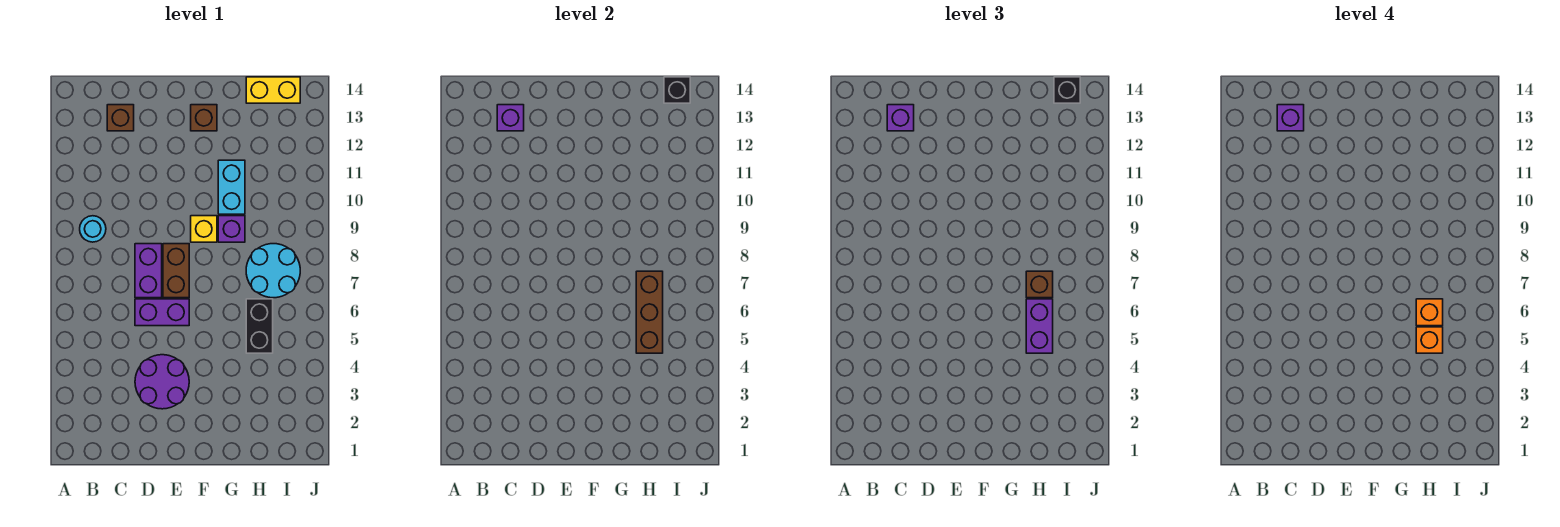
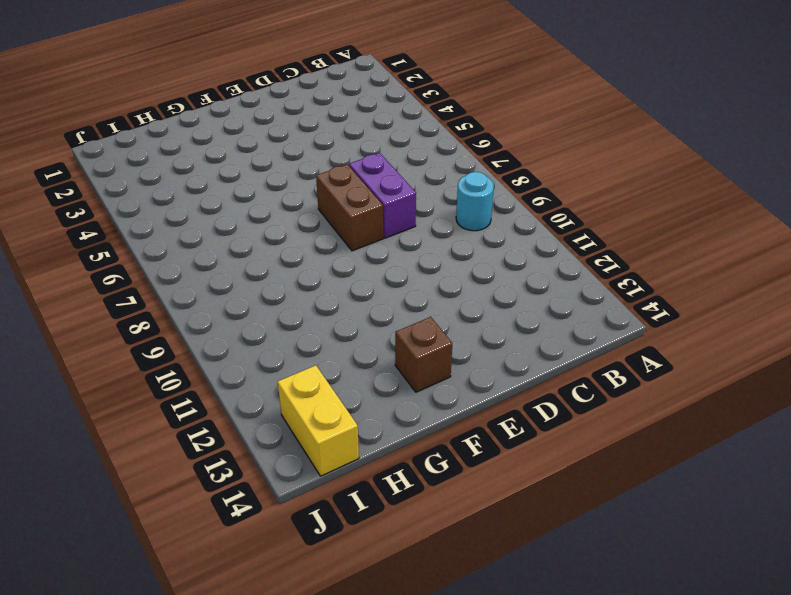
yellow brick I13:I14 level 1 -> yellow brick H14:I14 level 1
none -> brown brick C13 level 1
none -> purple round brick D3:E4 level 1
none -> purple brick D6:E6 level 1

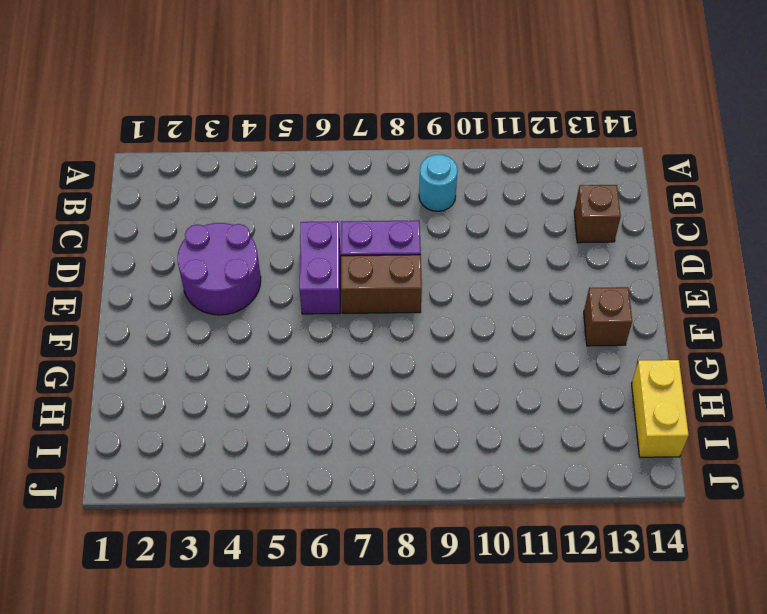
none -> yellow brick F9 level 1
none -> purple brick G9 level 1
none -> cyan brick G10:G11 level 1

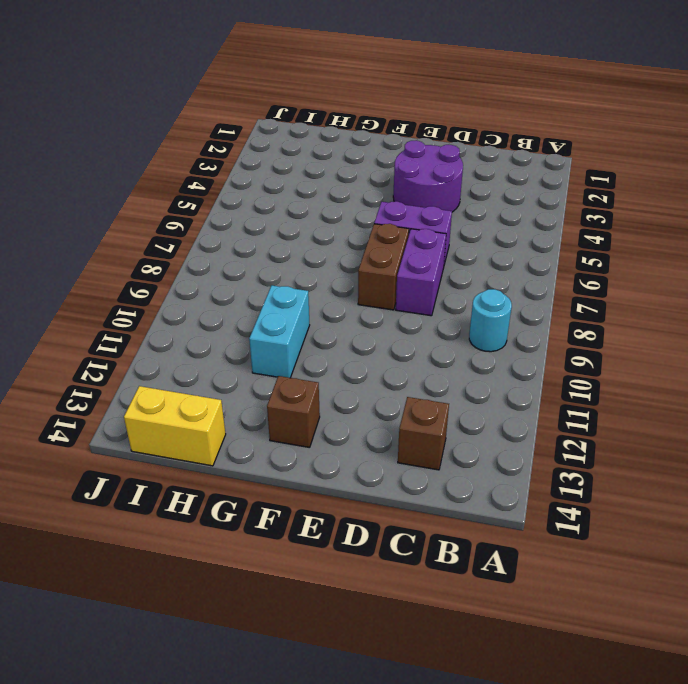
none -> yellow brick F9 level 1
none -> purple brick G9 level 1
none -> black brick H5:H6 level 1

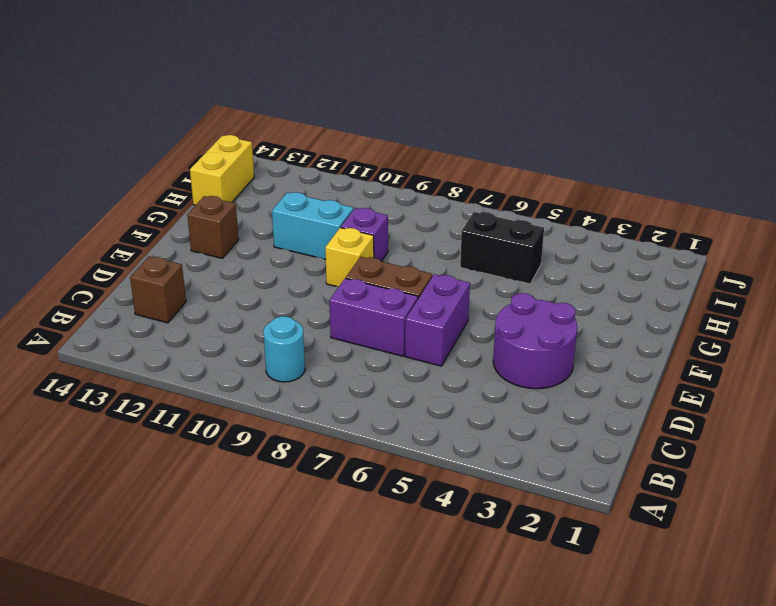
none -> cyan round brick H7:I8 level 1
none -> purple brick C13 level 2
none -> brown brick H5:H7 level 2

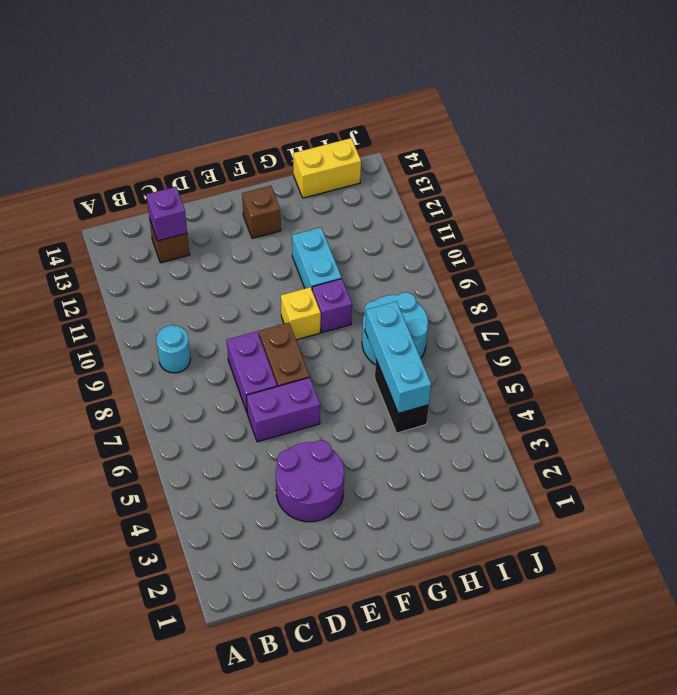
cyan brick H5:H7 level 2 -> brown brick H5:H7 level 2
none -> black brick I14 level 2
none -> purple brick C13 level 3
none -> purple brick H5:H6 level 3

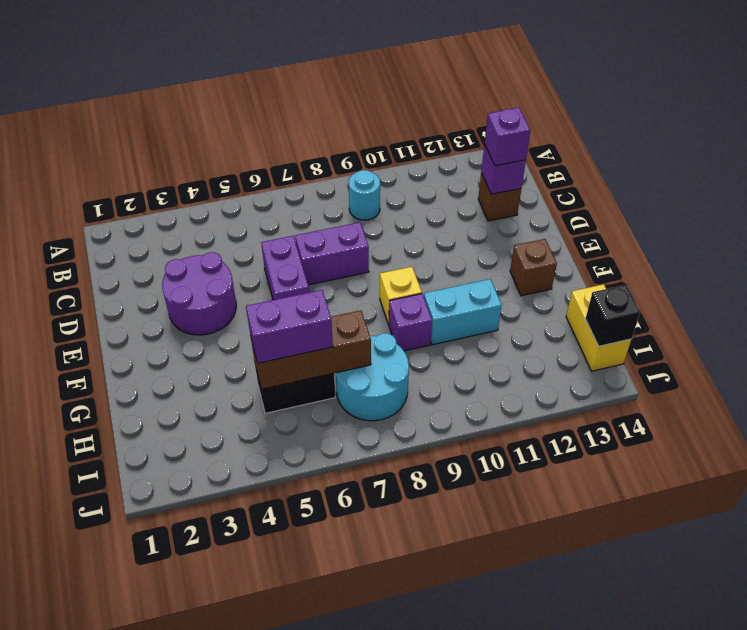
none -> brown brick E7:E8 level 1
none -> brown brick H7 level 3
none -> black brick I14 level 3

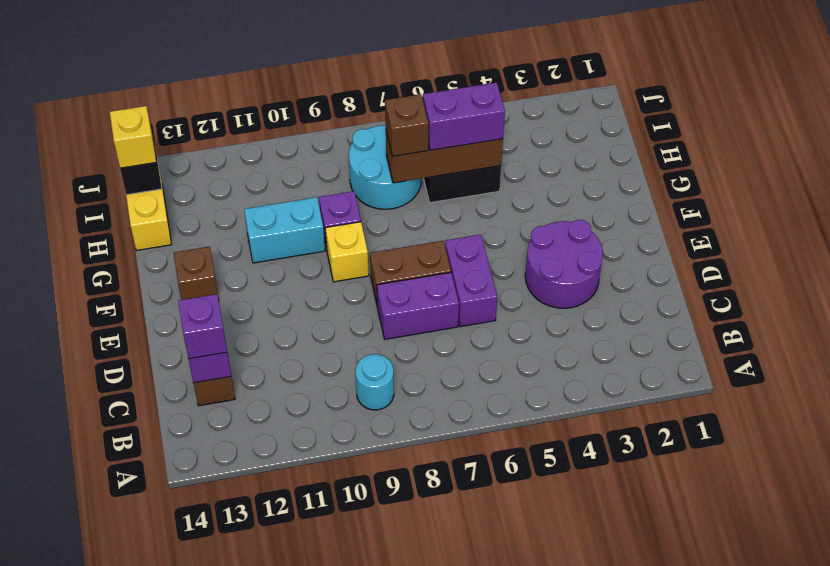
yellow brick I14 level 3 -> black brick I14 level 3
none -> purple brick C13 level 4
none -> orange brick H5 level 4
none -> orange brick H6 level 4

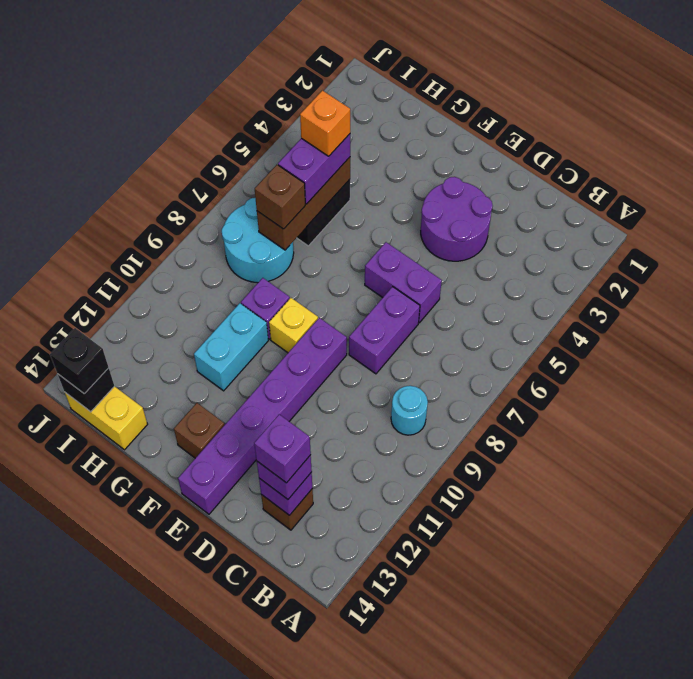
purple brick E9:E14 level 1 -> none
none -> brown brick E7:E8 level 1
none -> orange brick H6 level 4

